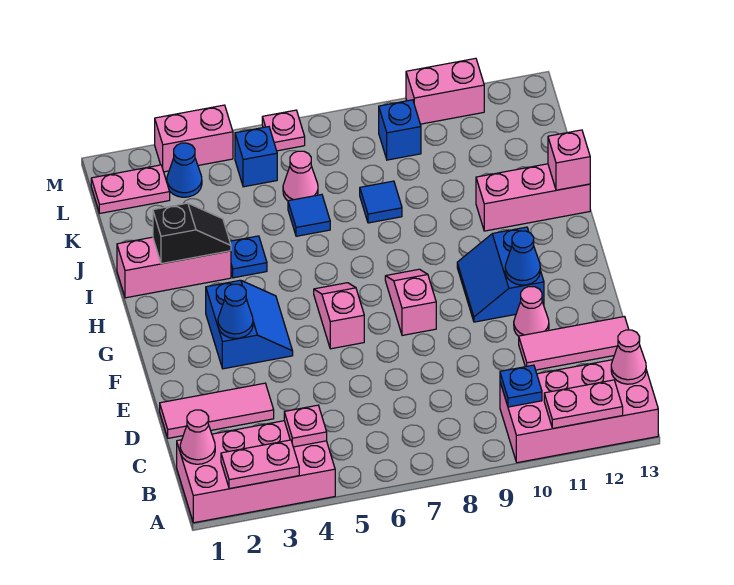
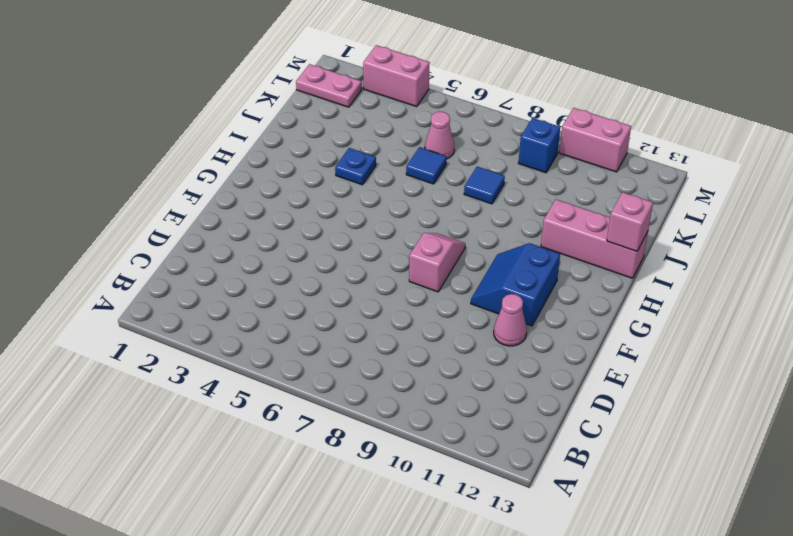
none -> pink brick A1:B4 level 1
none -> pink brick A10:B13 level 1
none -> pink tile D1:D3 level 1
none -> pink tile D11:D13 level 1

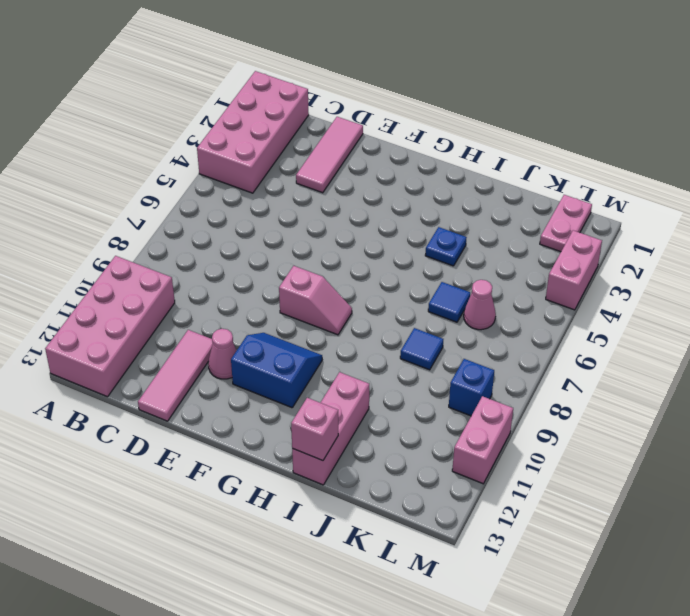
none -> blue slope F3:G4 level 1 top 3
none -> pink slope F6:G6 level 1 top F
none -> pink brick I1:I3 level 1
none -> blue cone L3 level 1

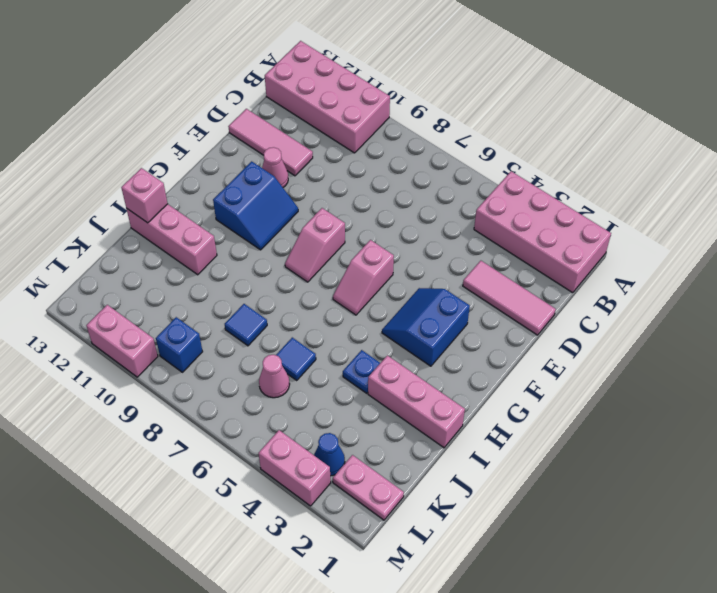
none -> blue brick L5 level 1
none -> pink plate M6 level 1
none -> pink plate A2:A3 level 2
none -> pink plate A11:A12 level 2

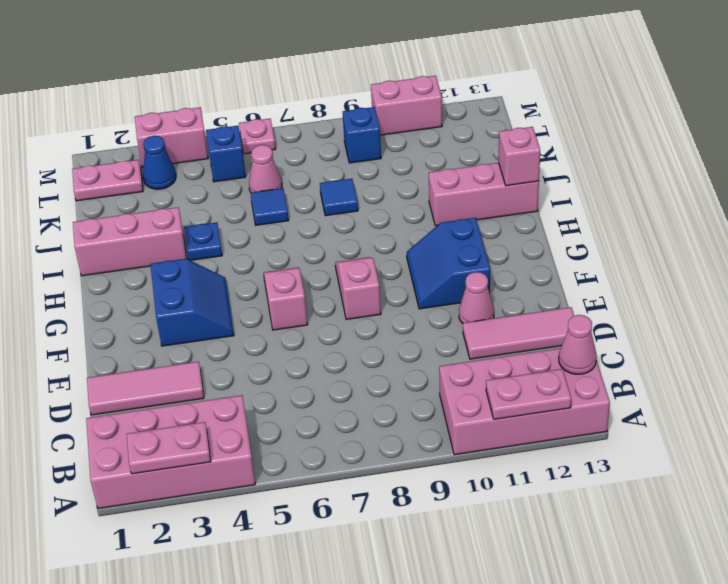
none -> pink cone B1 level 2
none -> pink plate B4 level 2
none -> blue plate B10 level 2
none -> blue cone F3 level 2

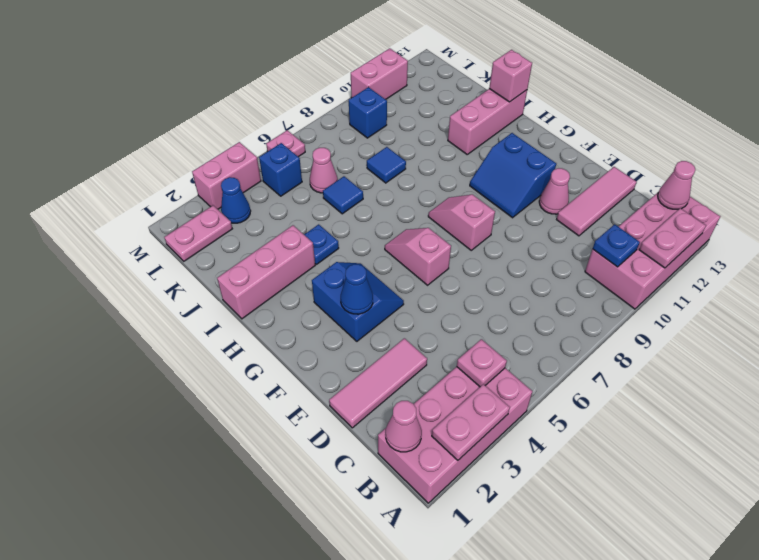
none -> blue cone F11 level 2
none -> black slope I2:I3 level 2 top 2

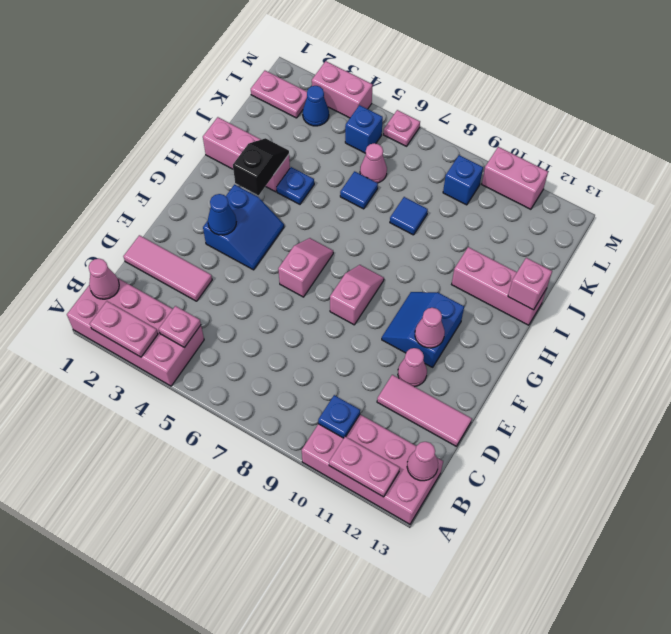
pink cone F11 level 2 -> blue cone F11 level 2
black slope H3:I3 level 2 top H -> black slope I2:I3 level 2 top 2

